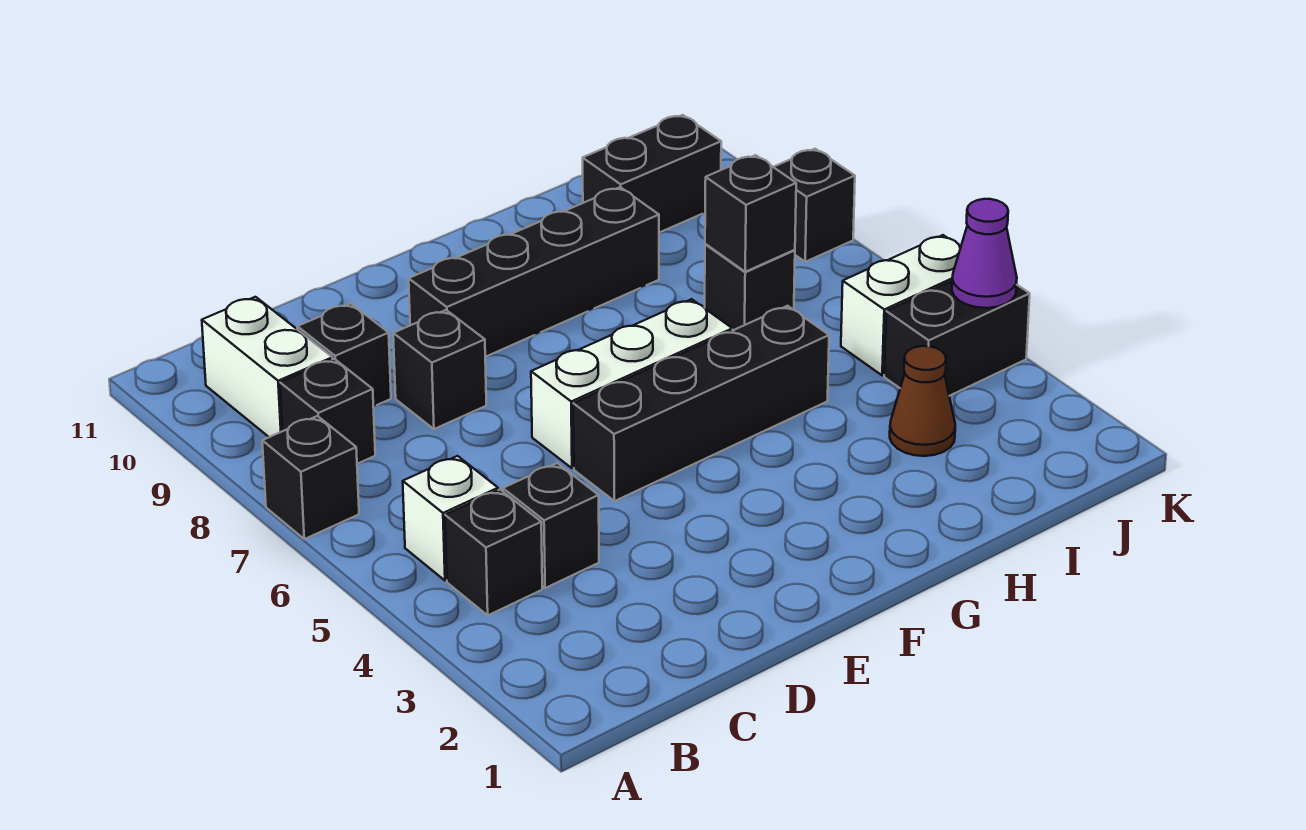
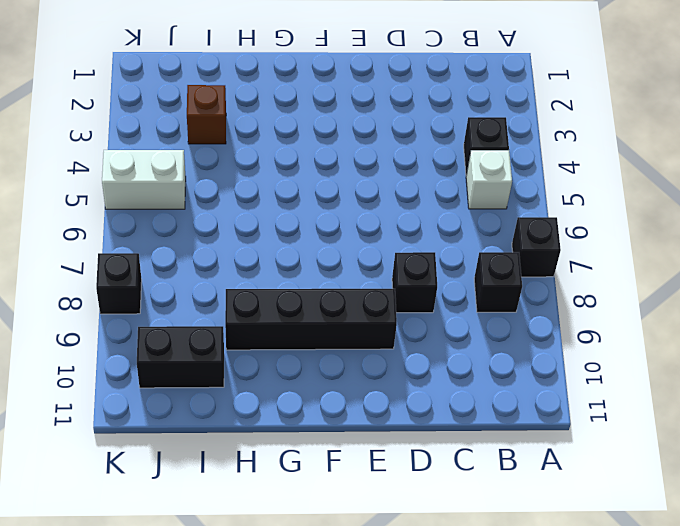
brown brick I3 level 1 -> brown cone I3 level 1
none -> white brick B9:B10 level 1
none -> black brick C4 level 1
none -> black brick C9 level 1

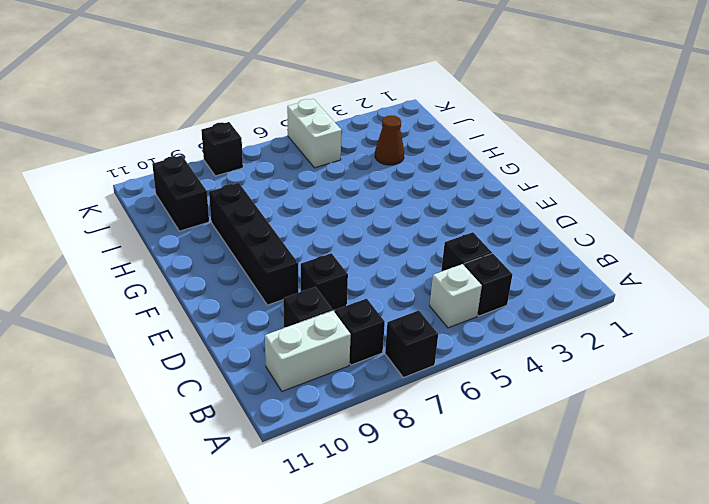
none -> black brick E5:H5 level 1
none -> white brick E6:G6 level 1
none -> black brick I7 level 1

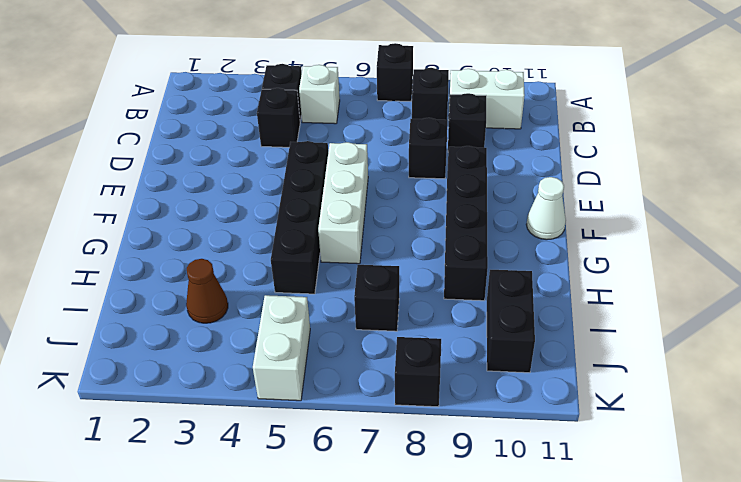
white cone F11 level 1 -> none
none -> black brick J4:K4 level 1
none -> black brick I7 level 2
none -> purple cone K4 level 2

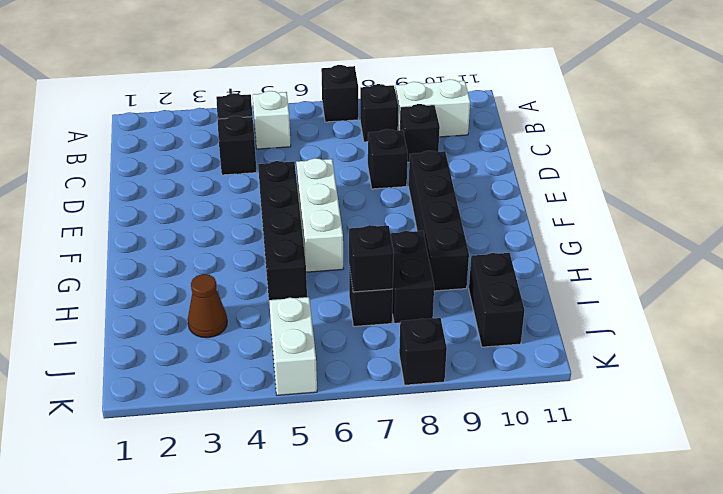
black brick H8:I8 level 1 -> black brick J4:K4 level 1
none -> purple cone K4 level 2

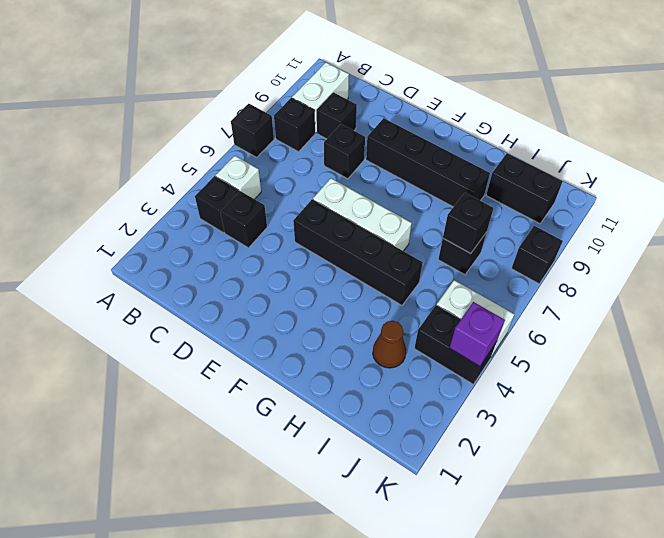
purple brick K4 level 2 -> purple cone K4 level 2

